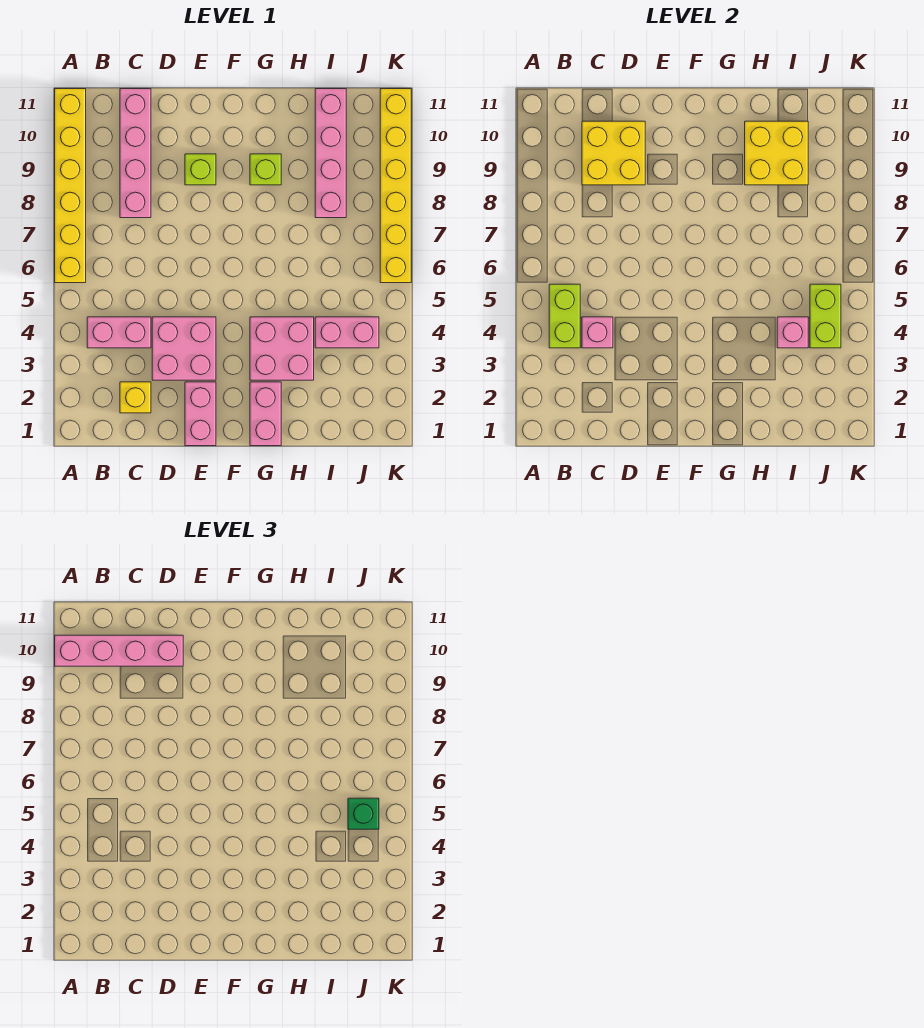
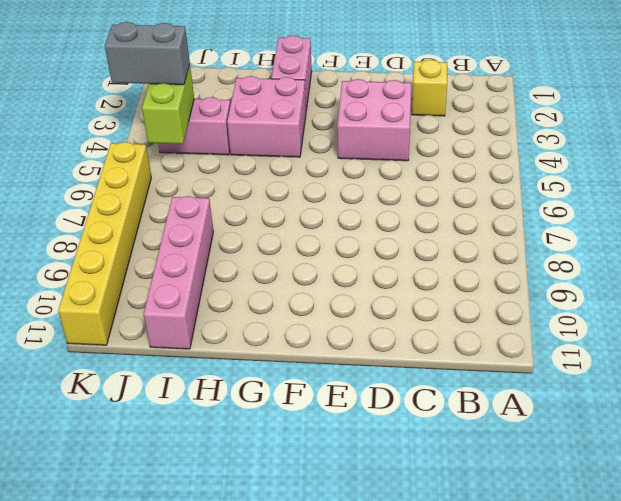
grey brick J4:K4 level 3 -> none
none -> yellow brick A6:A11 level 1
none -> pink brick B4:C4 level 1
none -> pink brick C8:C11 level 1

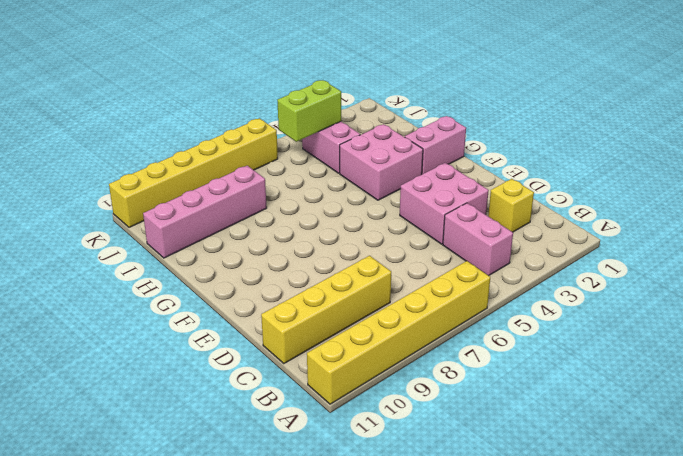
yellow brick C8:C11 level 1 -> pink brick C8:C11 level 1
none -> pink brick E1:E2 level 1
none -> lime brick E9 level 1
none -> lime brick G9 level 1

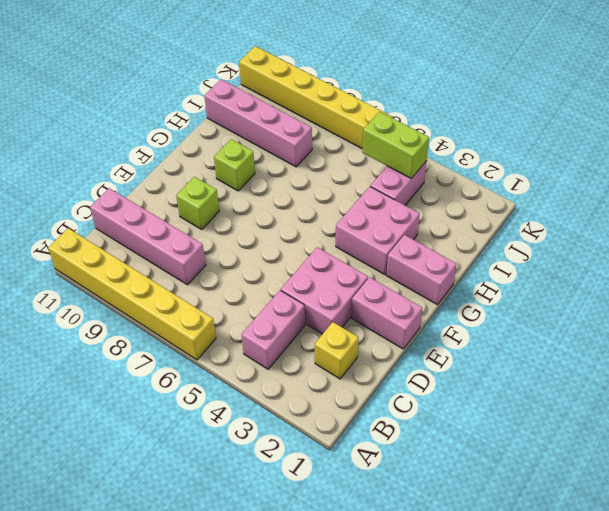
none -> lime brick B4:B5 level 2
none -> pink brick C4 level 2
none -> yellow brick C9:D10 level 2

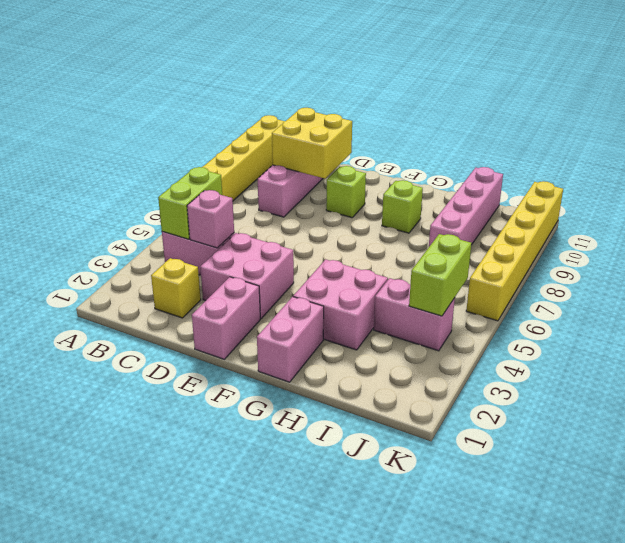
none -> yellow brick H9:I10 level 2
none -> pink brick I4 level 2
none -> pink brick A10:D10 level 3

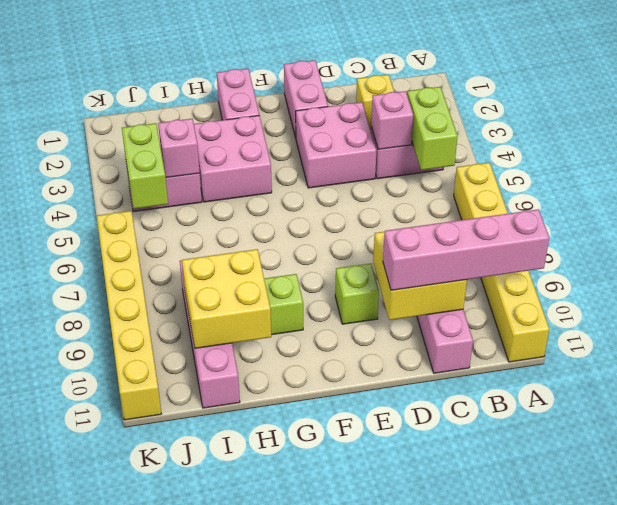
none -> green brick J5 level 3

